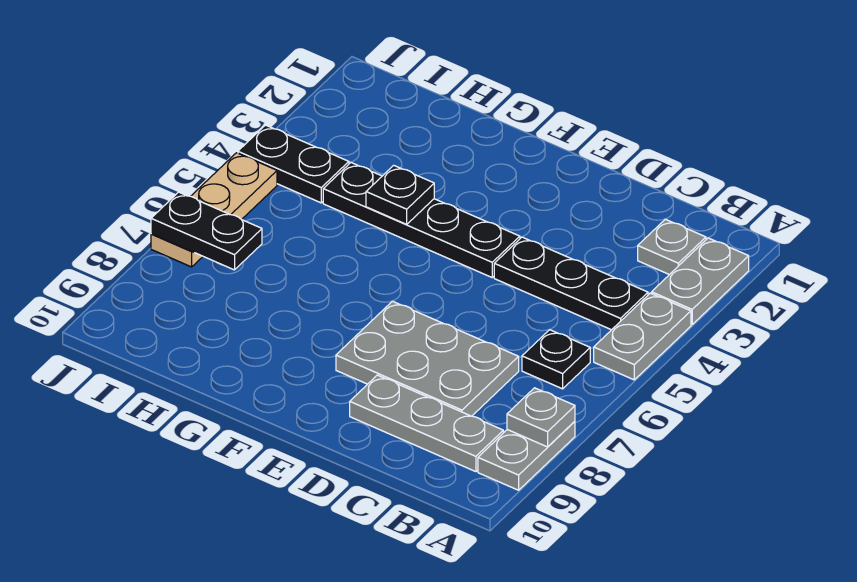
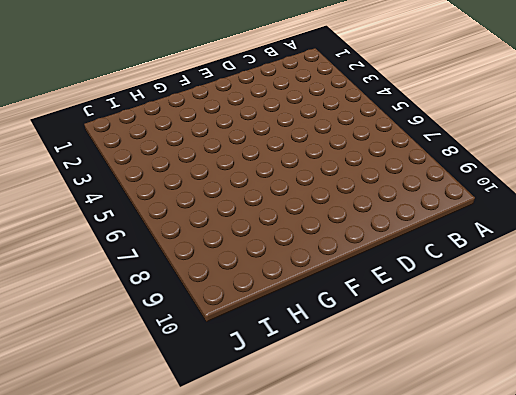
none -> grey plate A2:A3 level 1
none -> grey plate A4:A5 level 1
none -> grey plate A8:A9 level 1

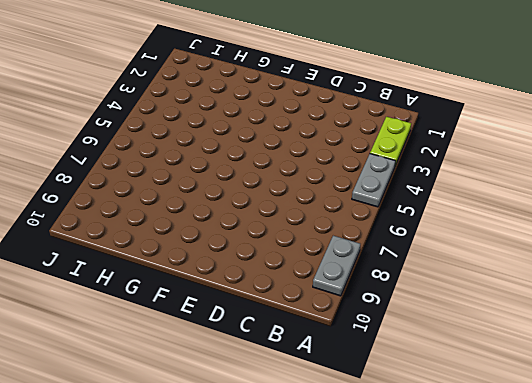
lime plate A2:A3 level 1 -> grey plate A2:A3 level 1
none -> grey plate B2 level 1
none -> black plate B4:D4 level 1
none -> black plate B6 level 1

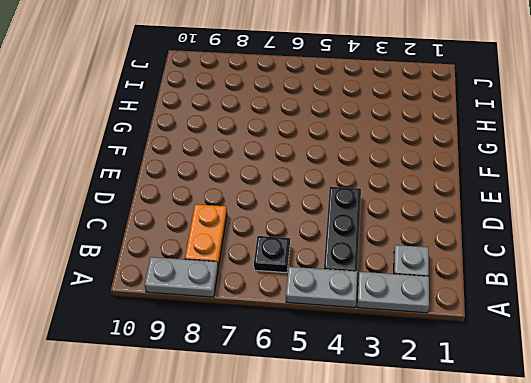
orange plate B8:C8 level 1 -> grey plate C7:E8 level 1
none -> grey plate B9:D9 level 1
none -> black plate E4:H4 level 1
none -> black plate I4:J4 level 1

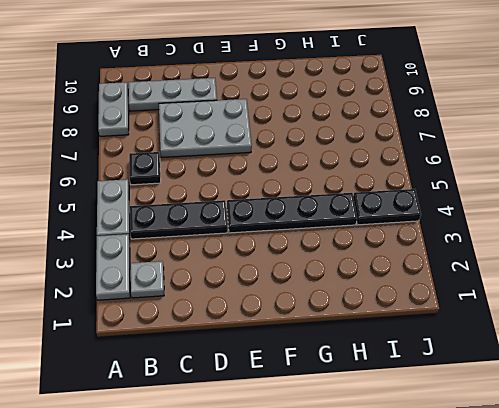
none -> tan plate J5:J7 level 1
none -> grey plate A8 level 2
none -> black plate G4 level 2

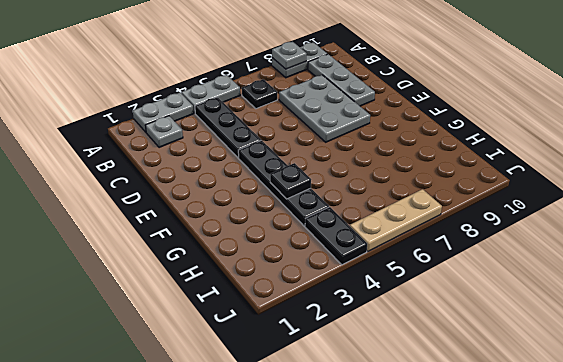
none -> black plate I7:J7 level 2

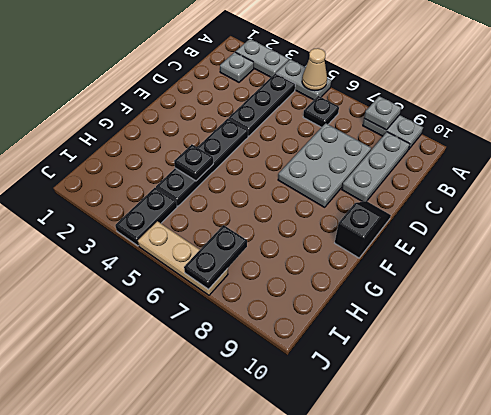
tan cone A5 level 2 -> none
black slope E10:F10 level 1 top F -> none

